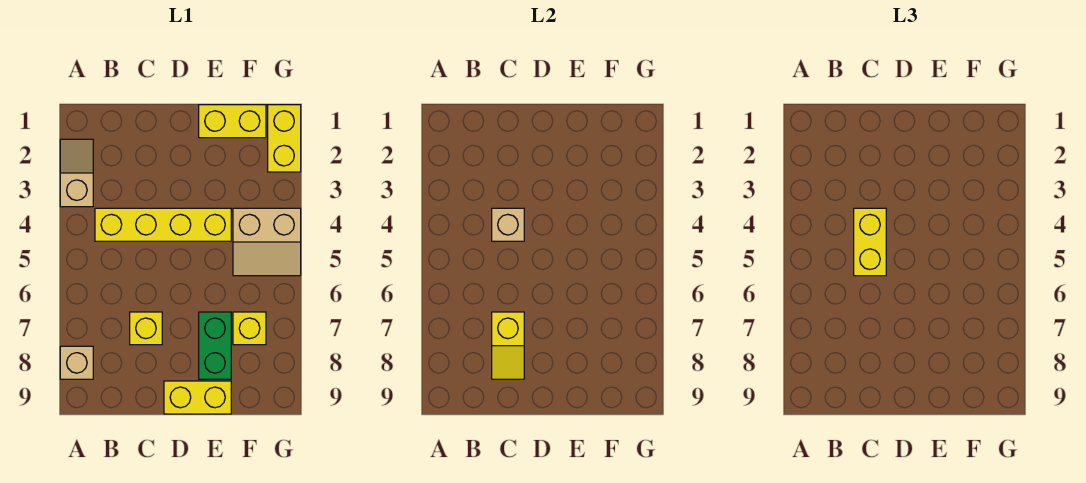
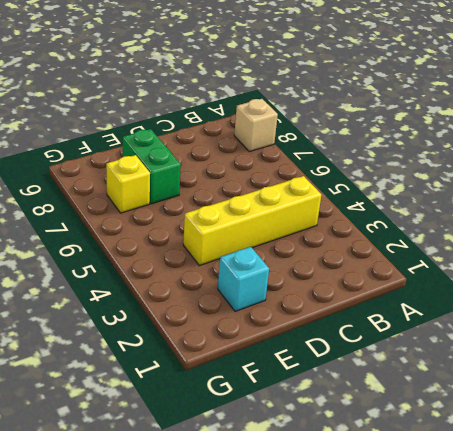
cyan brick E2 level 1 -> none
none -> tan slope A2:A3 level 1 top 3
none -> yellow brick C7 level 1
none -> yellow brick D9:E9 level 1

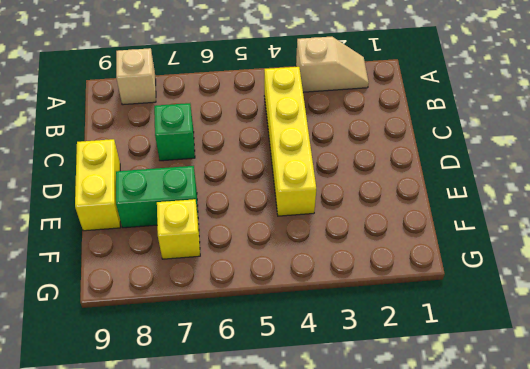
green brick C7 level 1 -> yellow brick C7 level 1
none -> yellow brick E1:F1 level 1
none -> tan slope F4:G5 level 1 top 4
none -> yellow brick G1:G2 level 1

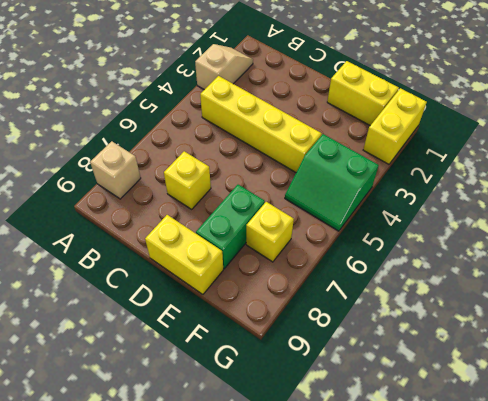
green slope F4:G5 level 1 top 4 -> tan slope F4:G5 level 1 top 4
none -> tan brick C4 level 2
none -> yellow slope C7:C8 level 2 top 7
none -> yellow brick C4:C5 level 3

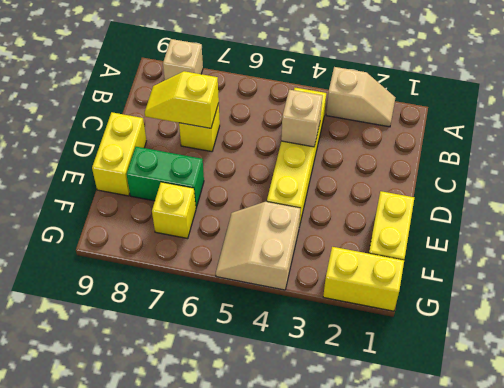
none -> yellow brick C4:C5 level 3

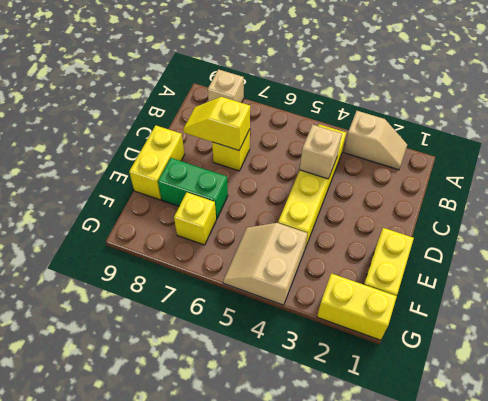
none -> yellow brick C4:C5 level 3

